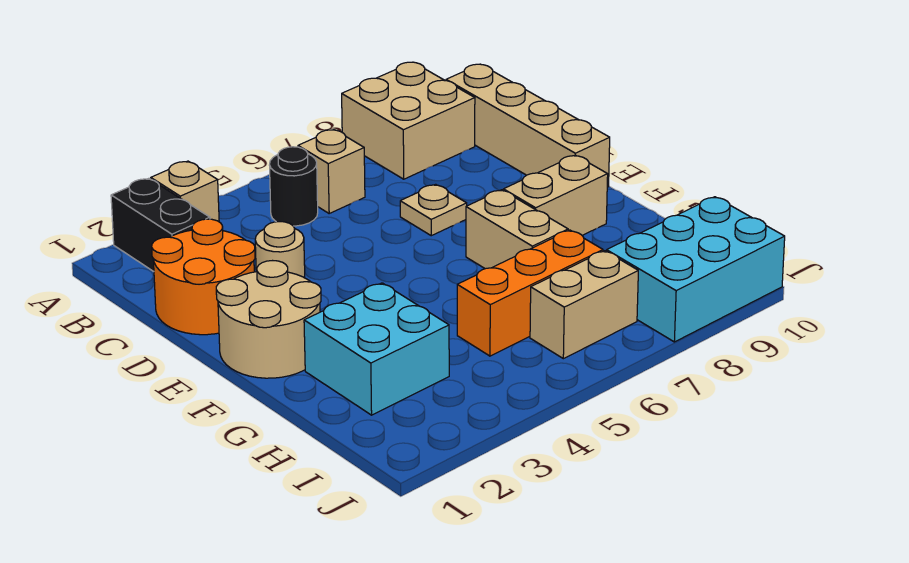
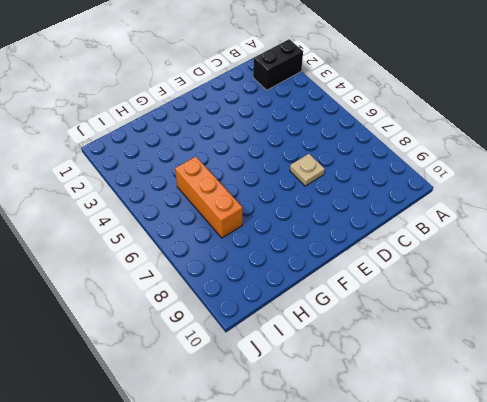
none -> tan brick A3 level 1
none -> tan brick A8:B9 level 1
none -> black round brick B5 level 1

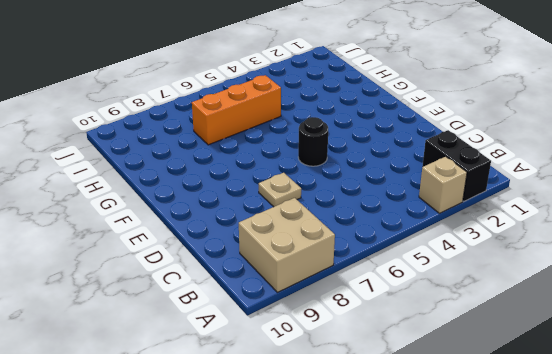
black round brick E5 level 1 -> black round brick B5 level 1
none -> tan brick B6 level 1
none -> tan brick B10:E10 level 1
none -> orange round brick C1:D2 level 1

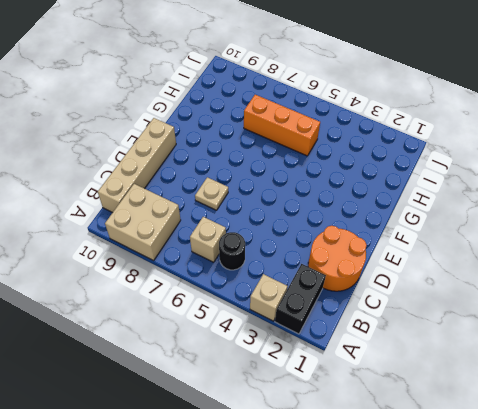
none -> tan round brick D3 level 1
none -> tan round brick E1:F2 level 1
none -> tan brick F7:G7 level 1

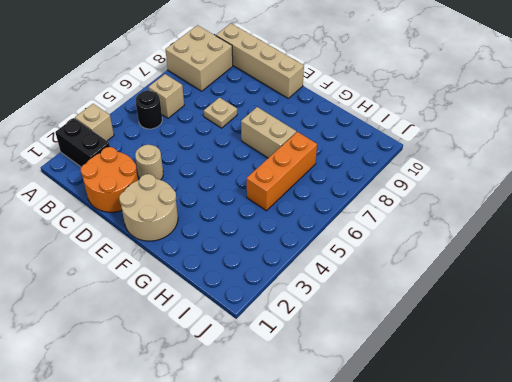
none -> tan brick F8:F9 level 1
none -> cyan brick G2:H3 level 1
none -> tan brick I6:I7 level 1

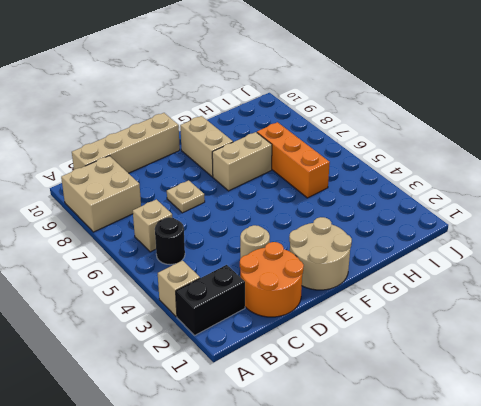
none -> cyan brick G2:H3 level 1
none -> tan brick I6:I7 level 1
none -> cyan brick I8:J10 level 1

